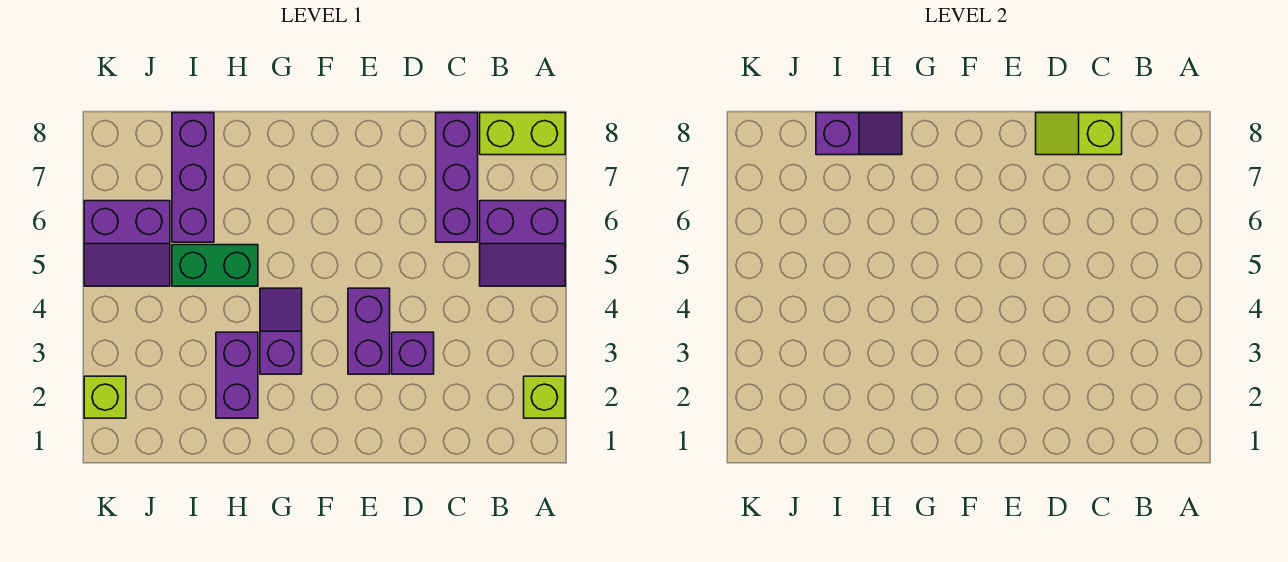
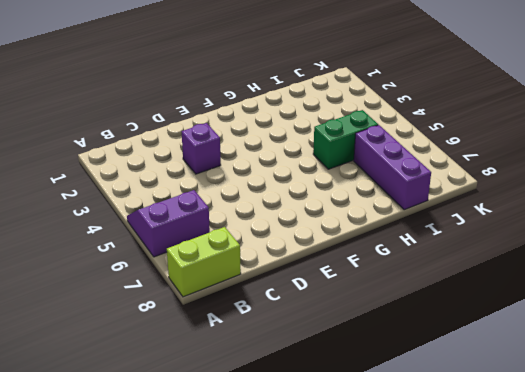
none -> lime brick A2 level 1
none -> purple brick C6:C8 level 1
none -> purple brick E3:E4 level 1

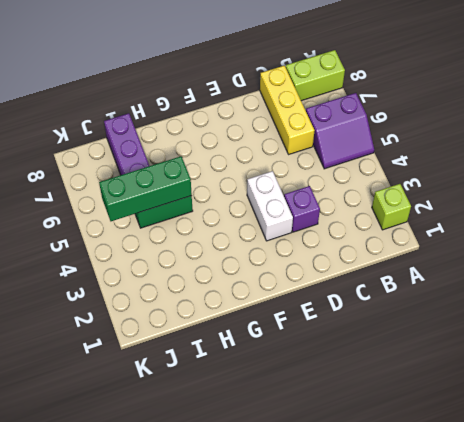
yellow brick C6:C8 level 1 -> purple brick C6:C8 level 1
white brick E3:E4 level 1 -> purple brick E3:E4 level 1
green brick H5:J5 level 2 -> none
none -> purple slope G3:G4 level 1 top 3
none -> purple brick H2:H3 level 1
none -> purple slope J5:K6 level 1 top 6

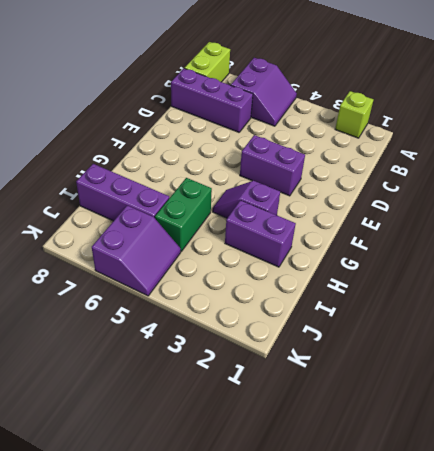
none -> purple brick D3 level 1
none -> lime brick K2 level 1
none -> lime slope C8:D8 level 2 top C

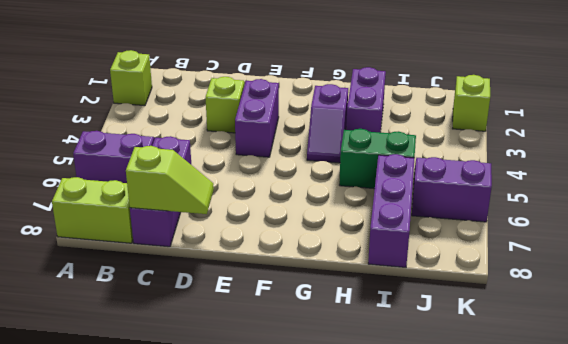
lime brick D3 level 1 -> purple brick D3 level 1
none -> purple slope H8:I8 level 2 top I

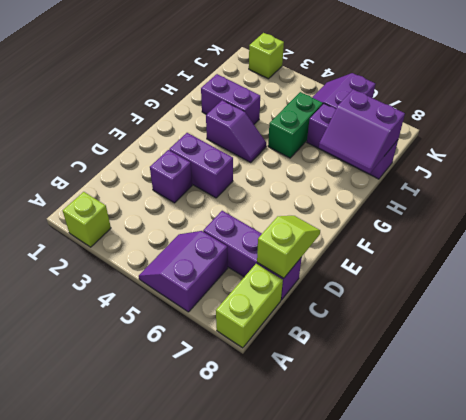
purple slope H7:I8 level 2 top I -> purple slope H8:I8 level 2 top I

